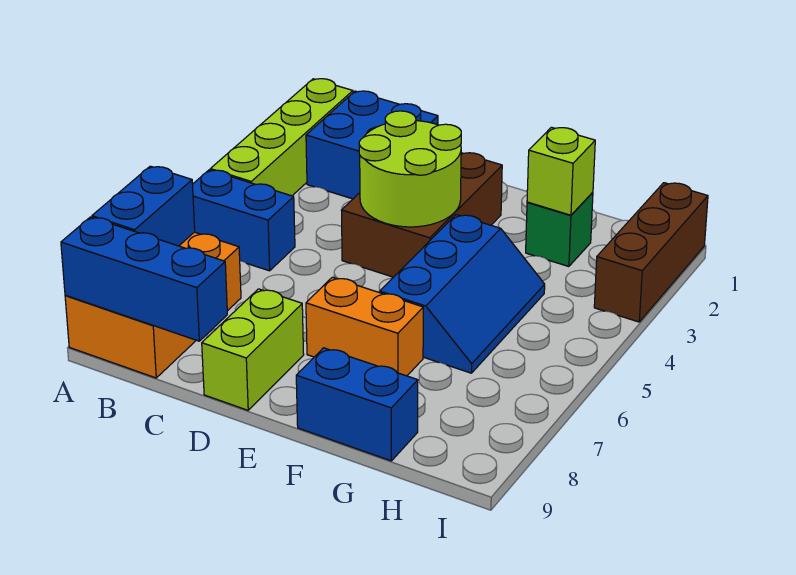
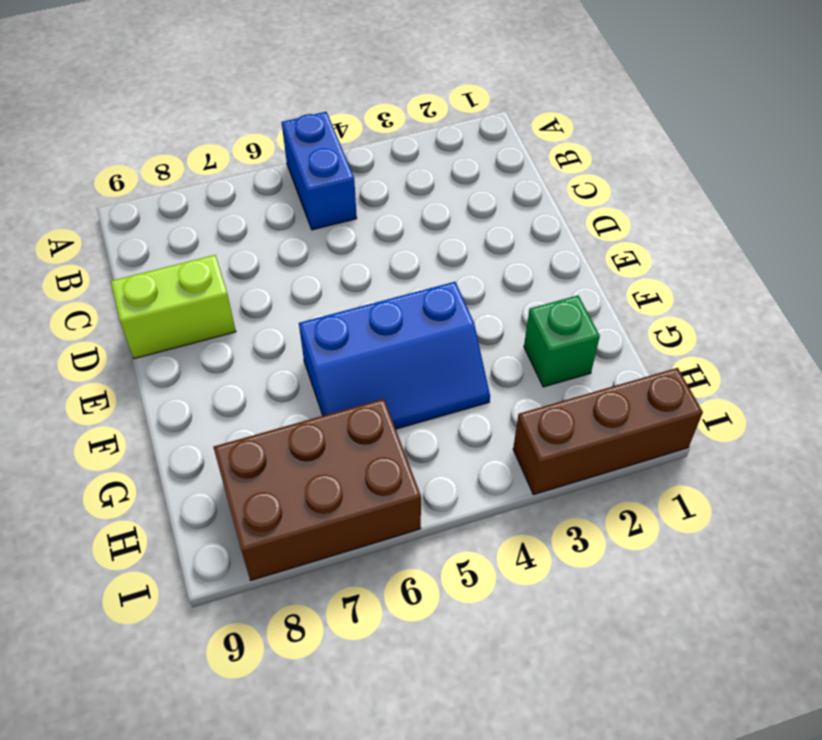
brown brick H6:I8 level 1 -> brown brick D2:E4 level 1
none -> lime brick A1:A4 level 1
none -> orange brick A7:B9 level 1
none -> blue brick B1:C2 level 1

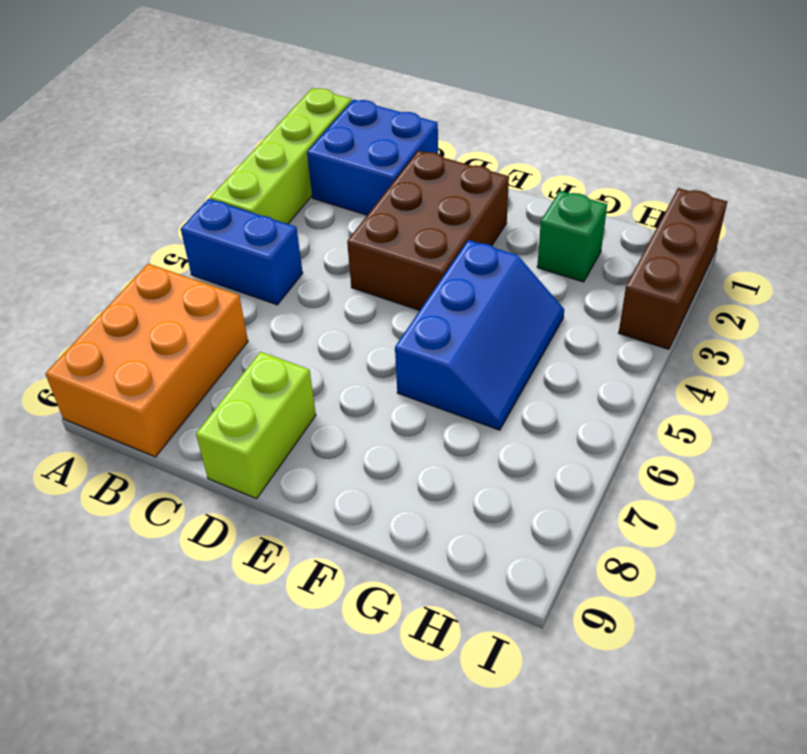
none -> orange brick E7:F7 level 1
none -> blue brick F9:G9 level 1
none -> blue brick A7:A8 level 2

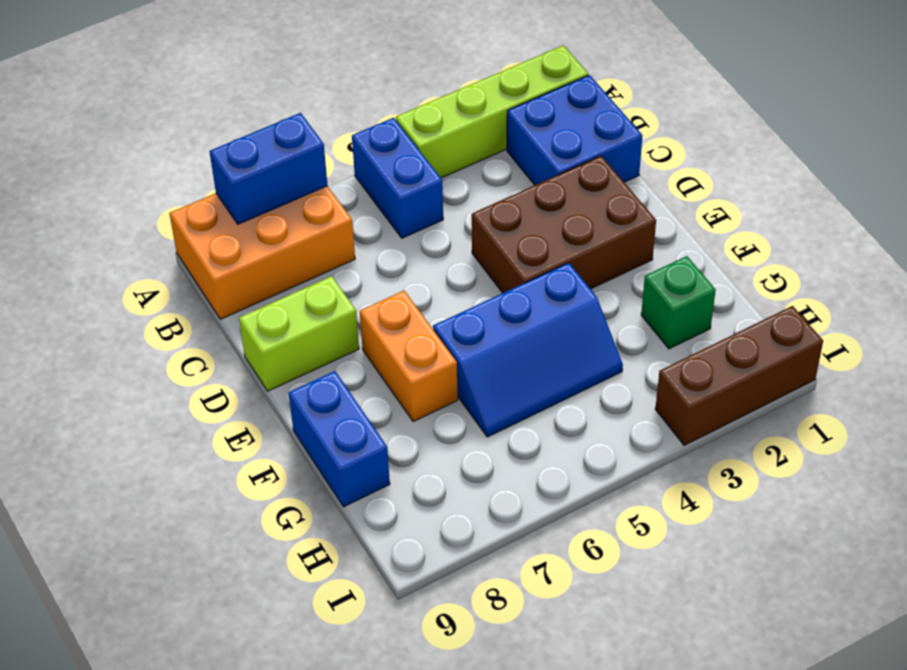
none -> blue brick A9:C9 level 2
none -> lime round brick D3:E4 level 2
none -> lime brick G2 level 2

